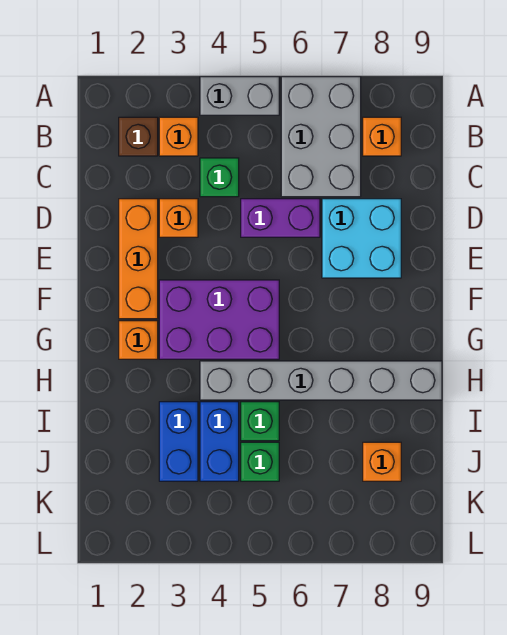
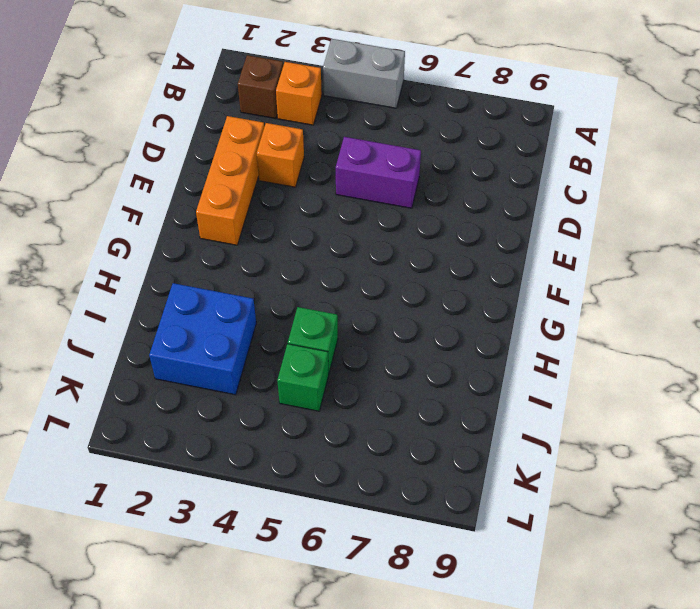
blue brick I2:J3 level 1 -> blue brick I3:J3 level 1
none -> grey brick A6:C7 level 1
none -> orange brick B8 level 1
none -> green brick C4 level 1

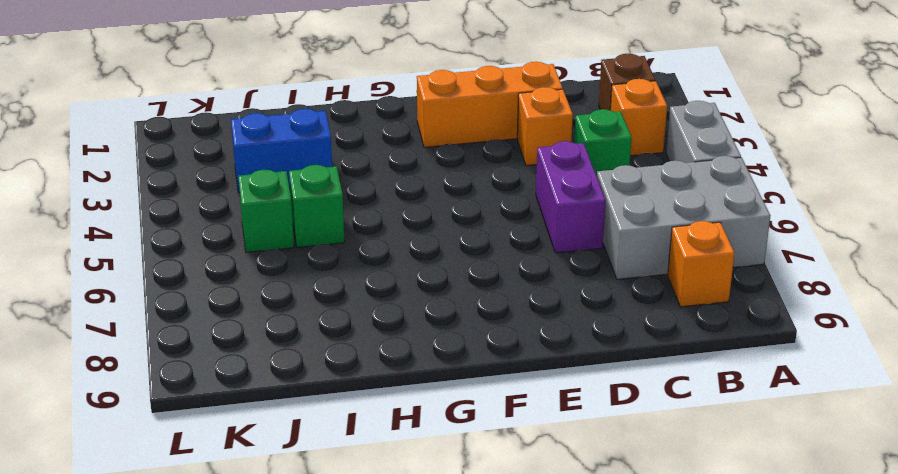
none -> cyan brick D7:E8 level 1
none -> purple brick F3:G5 level 1
none -> orange brick G2 level 1

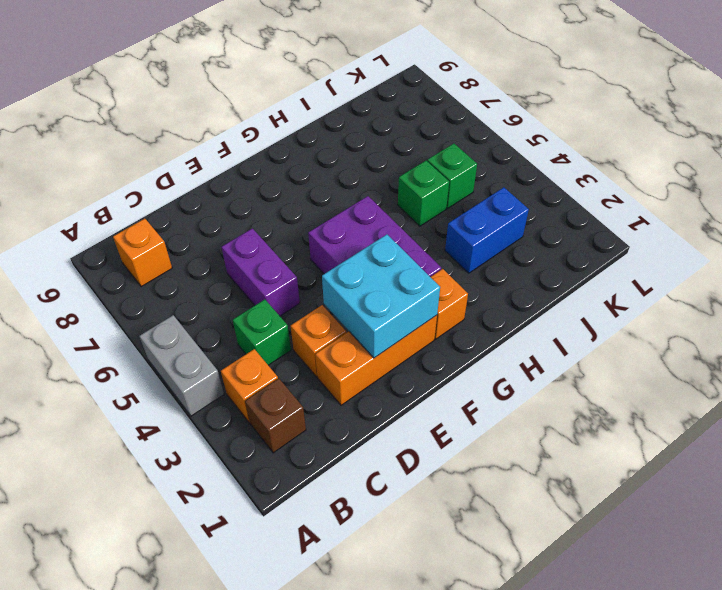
cyan brick E2:F3 level 2 -> cyan brick D7:E8 level 1
none -> grey brick A6:C7 level 1
none -> grey brick H4:H9 level 1
none -> blue brick I4:J4 level 1

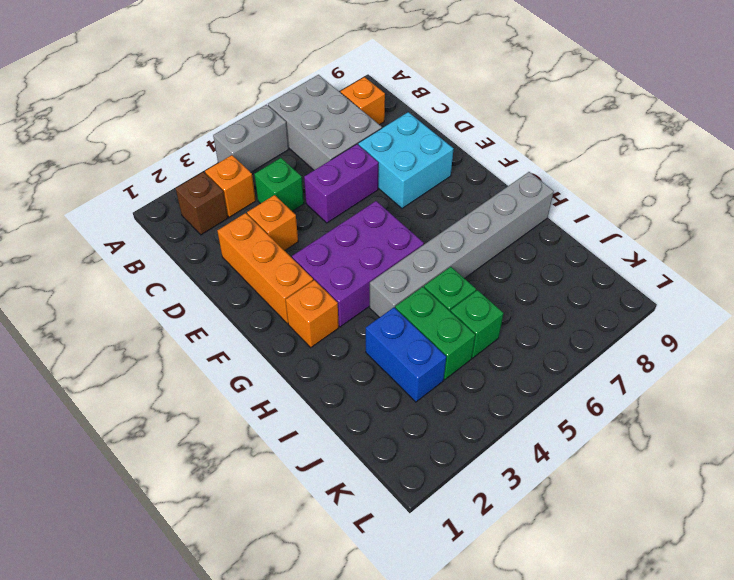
green brick I4:J4 level 1 -> blue brick I4:J4 level 1
none -> orange brick J8 level 1

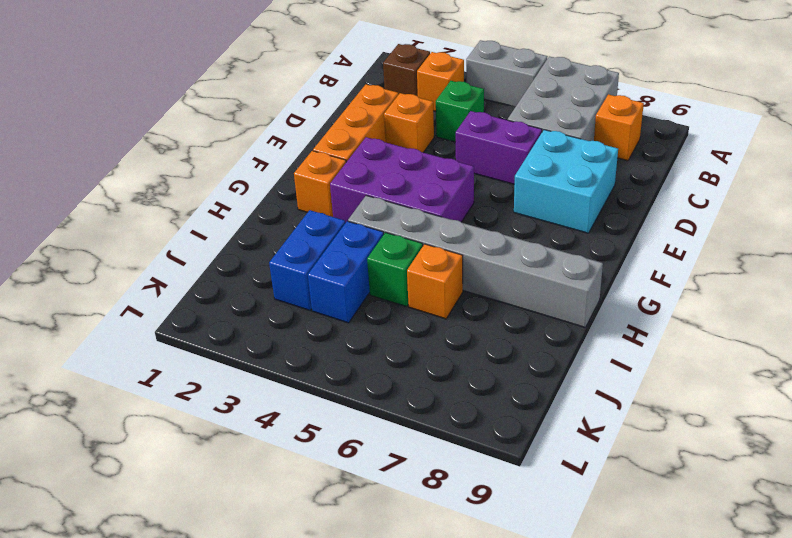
orange brick I6 level 1 -> orange brick J8 level 1
none -> green brick J5 level 1

